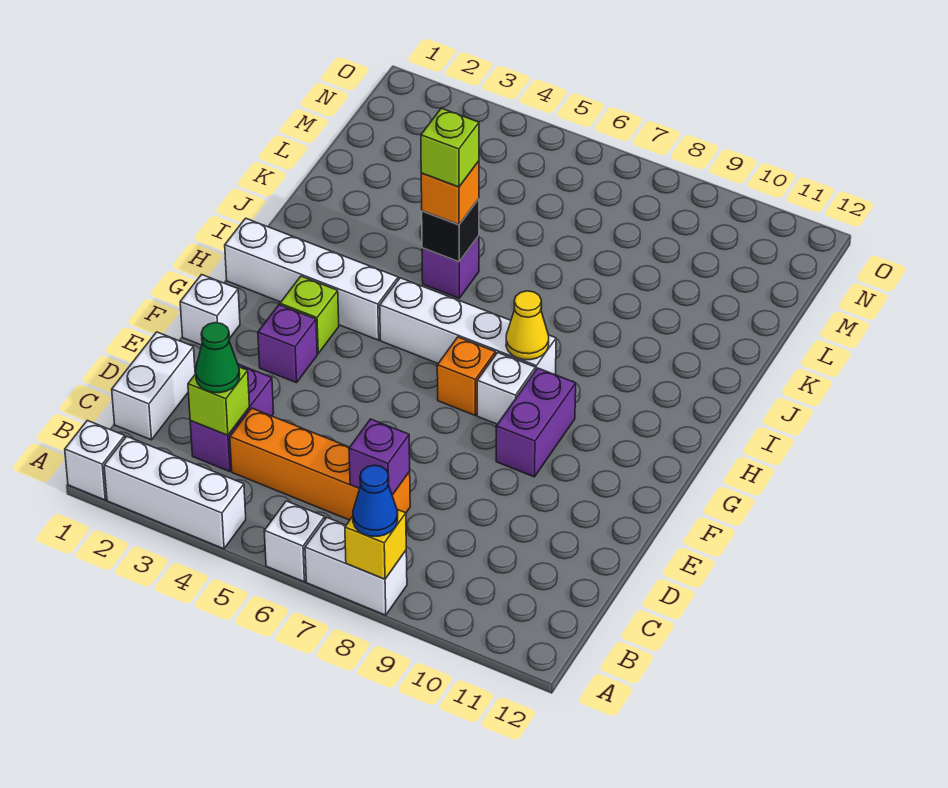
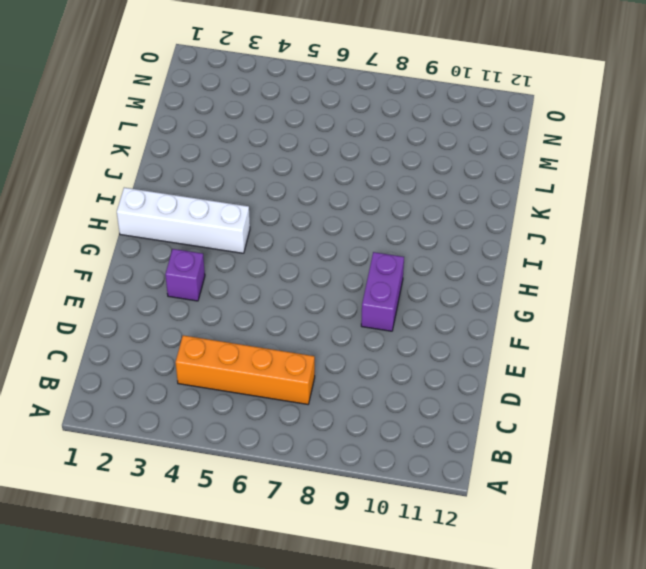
none -> white brick A1 level 1
none -> white brick A2:A4 level 1
none -> white brick A6 level 1

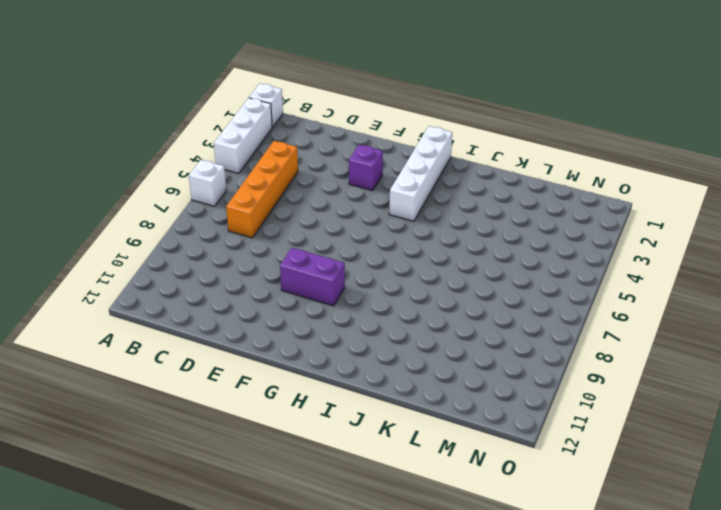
none -> white brick A7:A8 level 1
none -> white brick C1:D1 level 1
none -> purple brick C3:D3 level 1

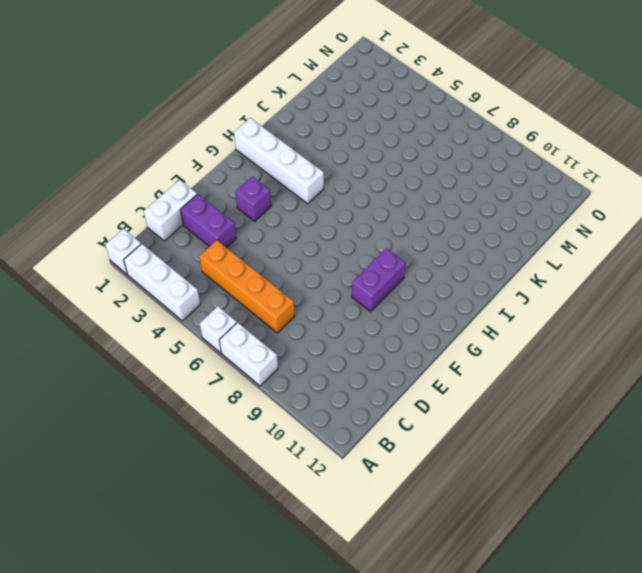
purple brick D2:D3 level 1 -> purple brick C3:D3 level 1
none -> white brick F1 level 1
none -> lime brick G3 level 1
none -> orange brick G7 level 1

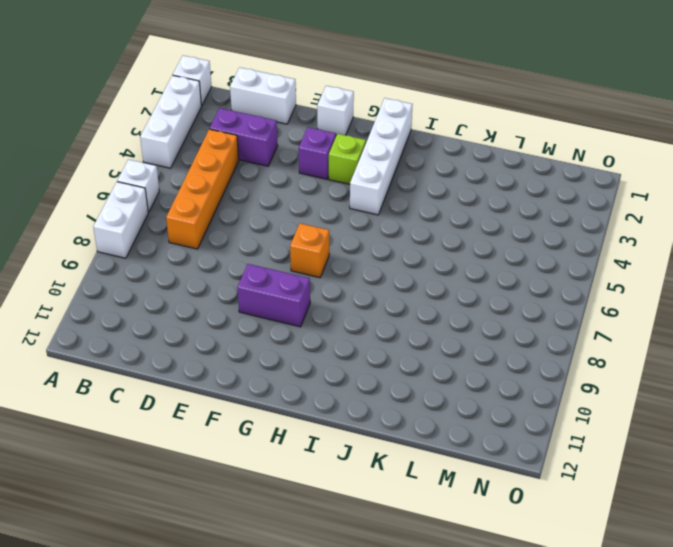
none -> white brick G8 level 1
none -> white brick H5:H8 level 1
none -> purple brick J5 level 1

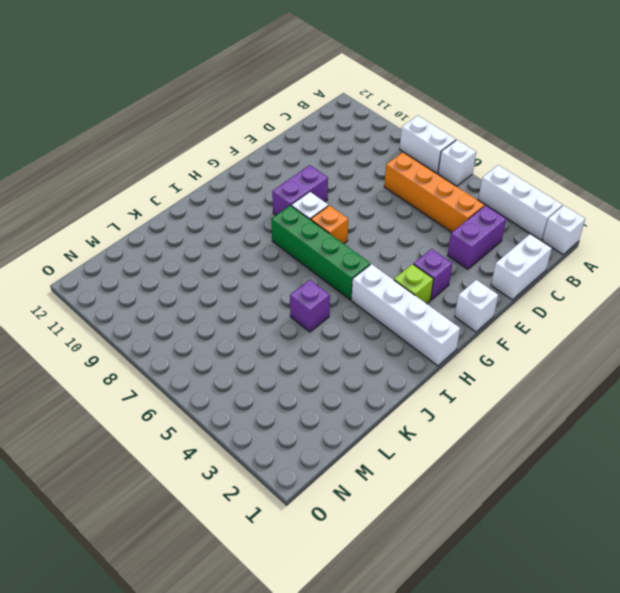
green brick H5:H8 level 1 -> white brick H5:H8 level 1
none -> yellow brick A8 level 2
none -> lime brick C3 level 2
none -> purple brick C7 level 2

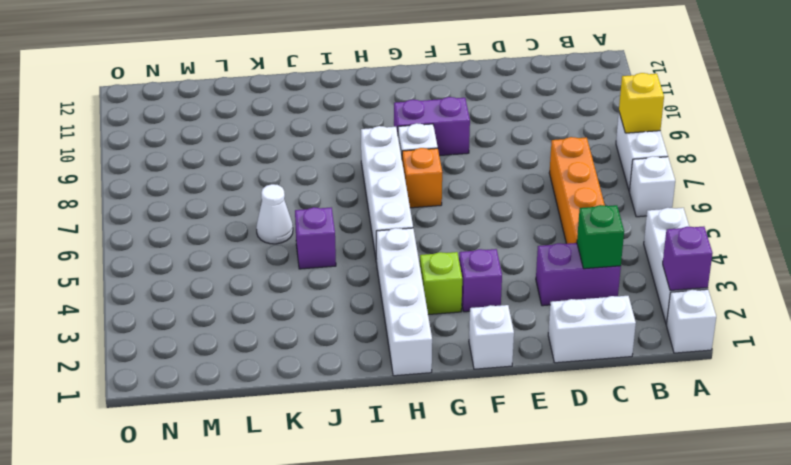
purple brick A2 level 2 -> purple brick C7 level 2
green brick C3 level 2 -> lime brick C3 level 2
white cone K6 level 1 -> none
none -> yellow cone H8 level 2
none -> black brick J5 level 2
none -> blue cone A8 level 3

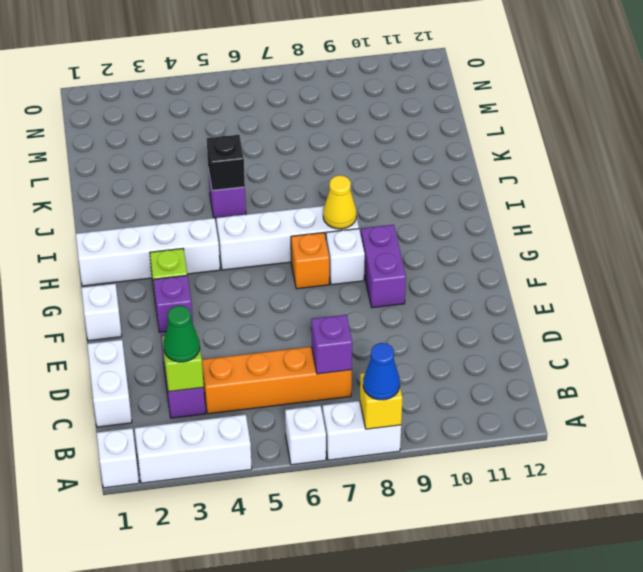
none -> orange brick J5 level 3
none -> lime brick J5 level 4

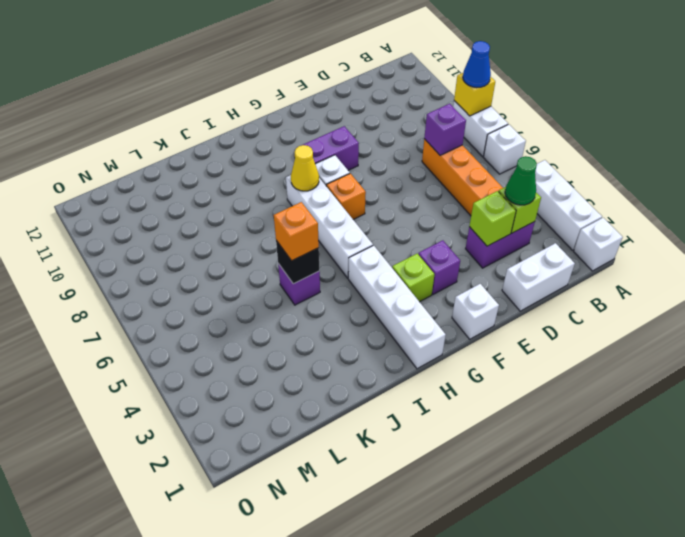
lime brick D3 level 2 -> lime brick J5 level 4

